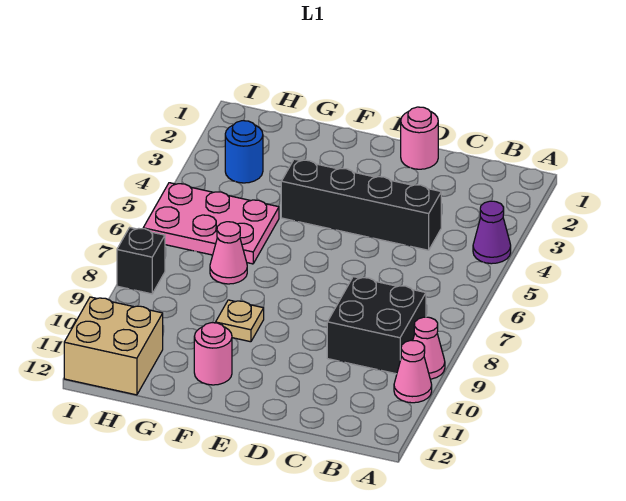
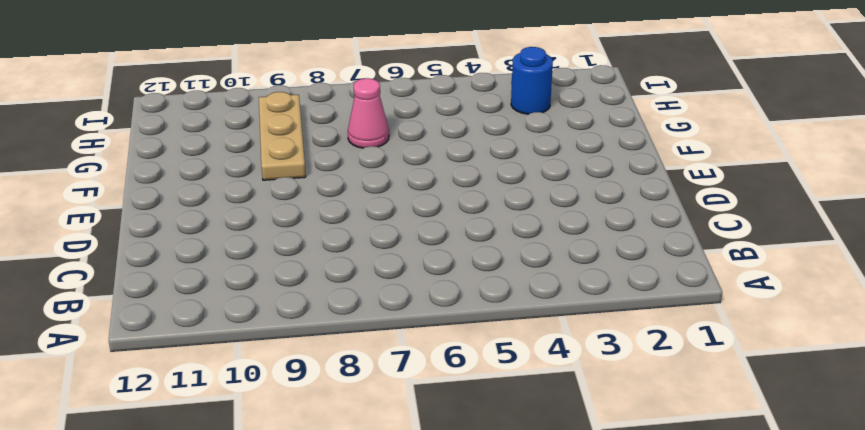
tan plate F9:H9 level 1 -> tan plate F9 level 1
none -> purple cone A4 level 1
none -> pink cone A9 level 1
none -> pink cone A10 level 1

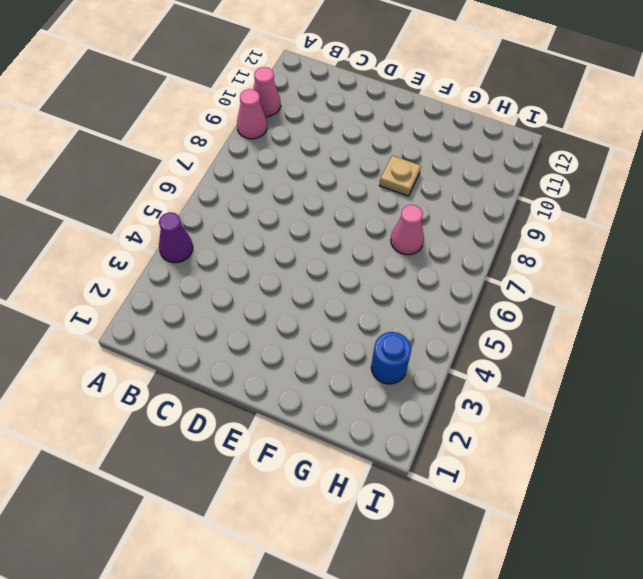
none -> black brick B8:C9 level 1
none -> black brick C4:F4 level 1
none -> pink round brick D1 level 1

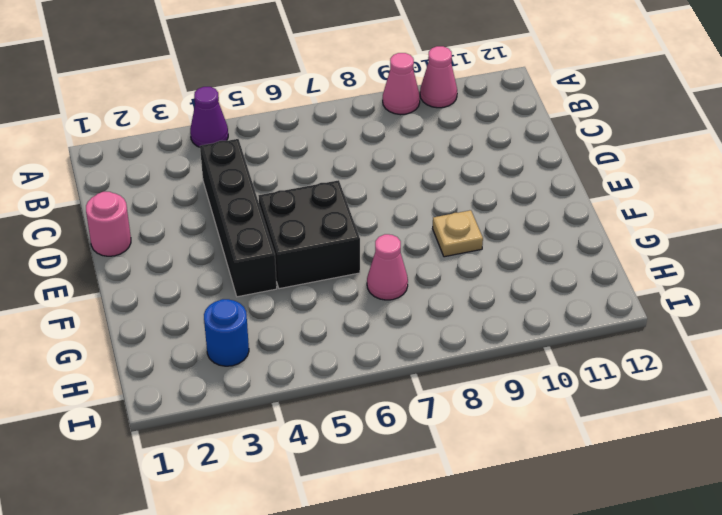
black brick E5:F6 level 1 -> black brick B8:C9 level 1
none -> pink round brick F11 level 1
none -> pink plate G5:I6 level 1
none -> tan brick H11:I12 level 1

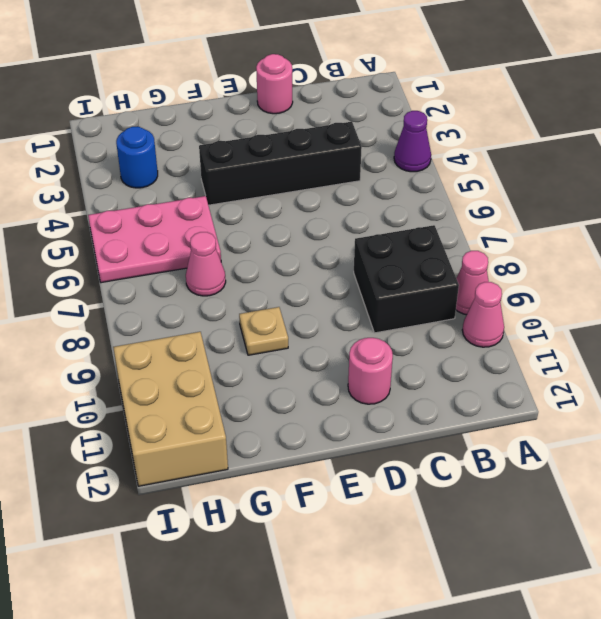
pink round brick D11 level 1 -> pink round brick F11 level 1
tan brick H10:I12 level 1 -> tan brick H11:I12 level 1
none -> black brick I8 level 1

